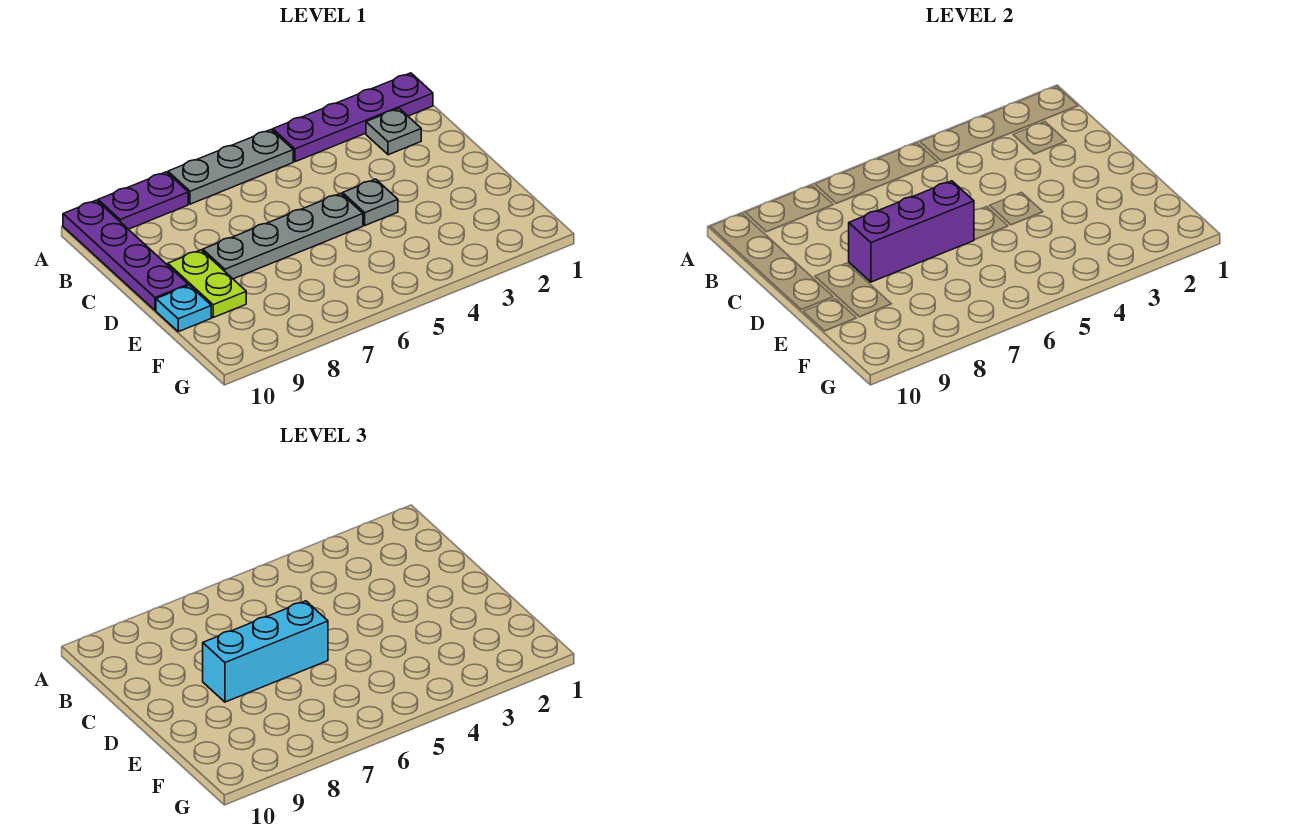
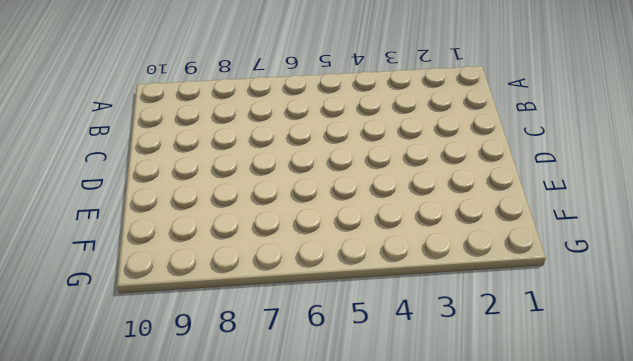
none -> purple plate A1:A4 level 1
none -> grey plate A5:A7 level 1

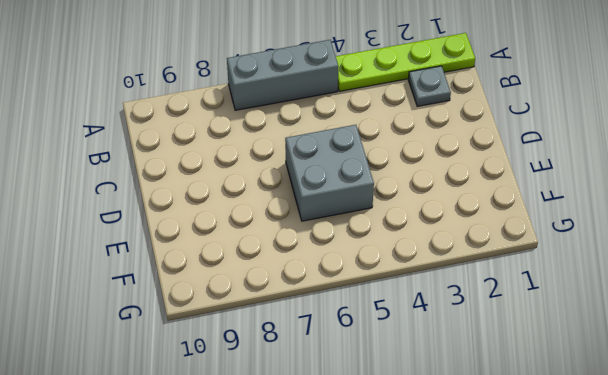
lime plate A1:A4 level 1 -> purple plate A1:A4 level 1
grey brick A5:A7 level 1 -> grey plate A5:A7 level 1
grey brick D5:E6 level 1 -> grey plate D5:D8 level 1
none -> purple plate A8:A9 level 1
none -> purple plate A10:D10 level 1

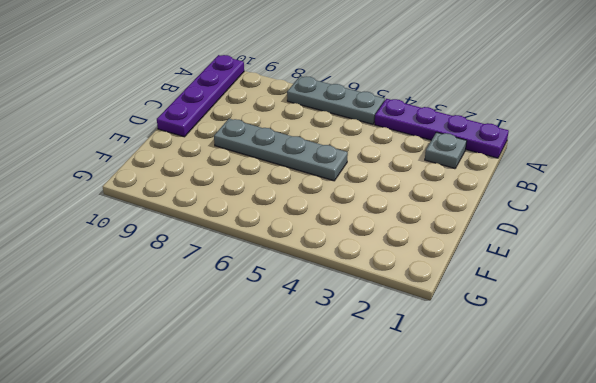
none -> purple plate A8:A9 level 1
none -> grey plate D4 level 1

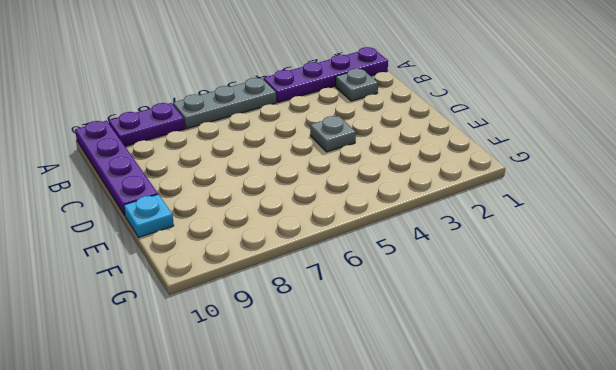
none -> grey plate D5:D8 level 1
none -> lime plate D9:E9 level 1

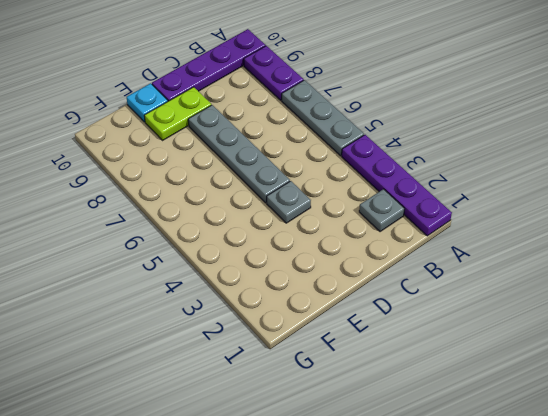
none -> purple brick D6:D8 level 2
none -> cyan brick D6:D8 level 3

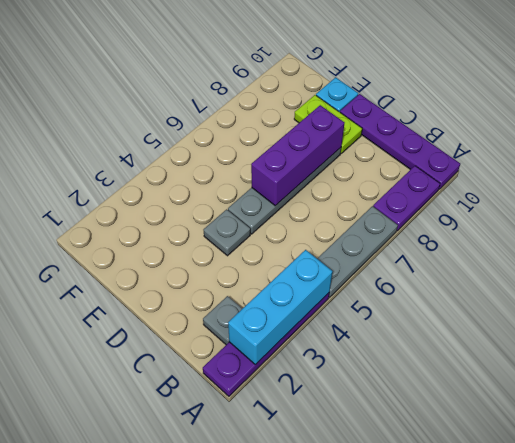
cyan brick A2:A4 level 2 -> cyan brick D6:D8 level 3

